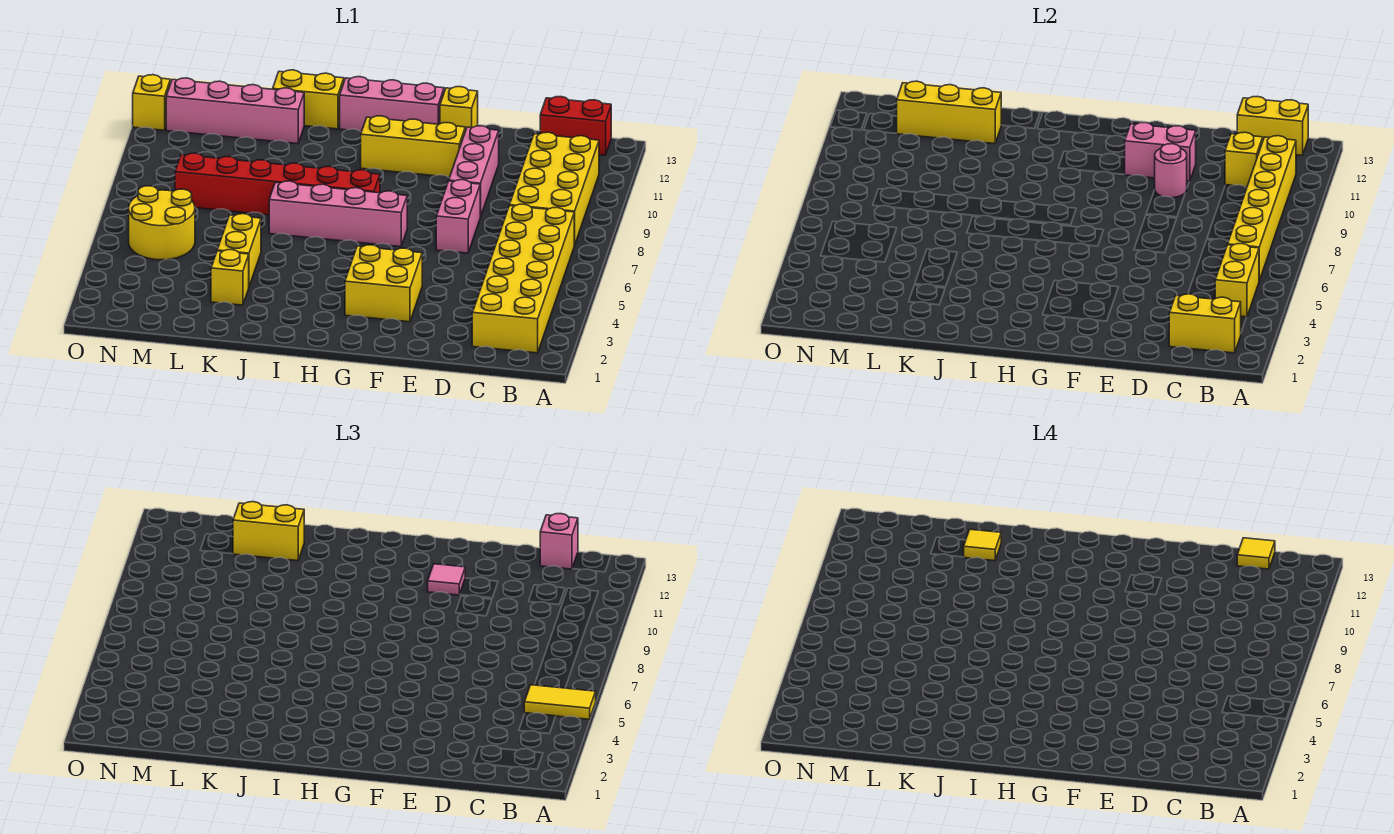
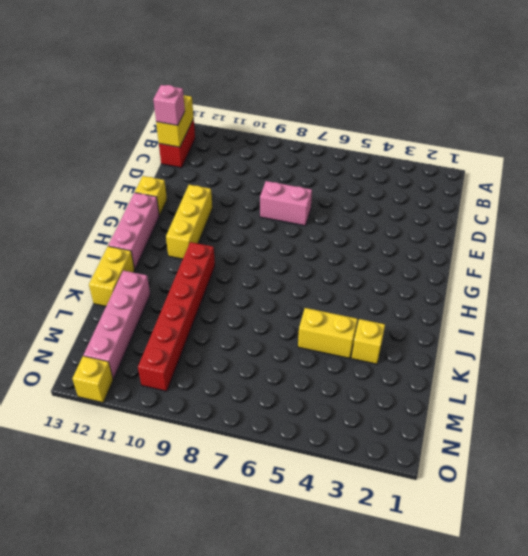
red brick I10:N10 level 1 -> red brick H8:M8 level 1
none -> yellow brick B2:C7 level 1
none -> yellow brick B8:C11 level 1
none -> pink brick E9:E11 level 1
none -> yellow brick F3:G4 level 1

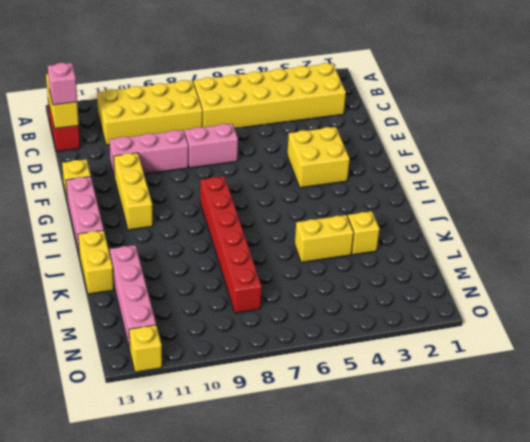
none -> pink brick G7:J7 level 1
none -> yellow round brick M5:N6 level 1
none -> yellow brick B2:C2 level 2
none -> yellow brick B4:B5 level 2

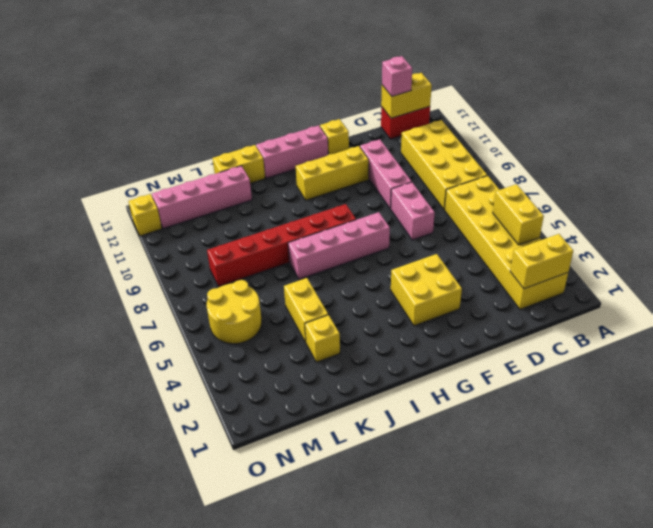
none -> yellow brick B6:B11 level 2
none -> yellow brick C11 level 2
none -> pink round brick E10 level 2
none -> pink brick E11:F11 level 2

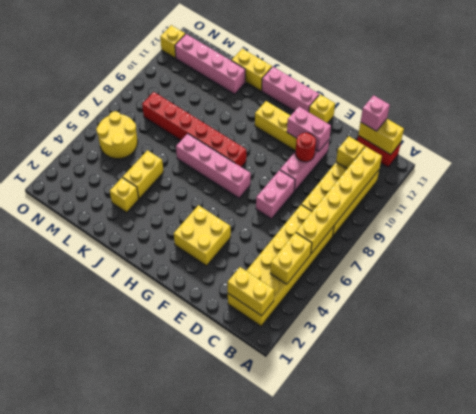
red round brick E10 level 2 -> pink round brick E10 level 2
none -> yellow brick K12:M12 level 2
none -> yellow tile A5:B5 level 3
none -> pink tile F11 level 3
none -> yellow brick K12:L12 level 3

